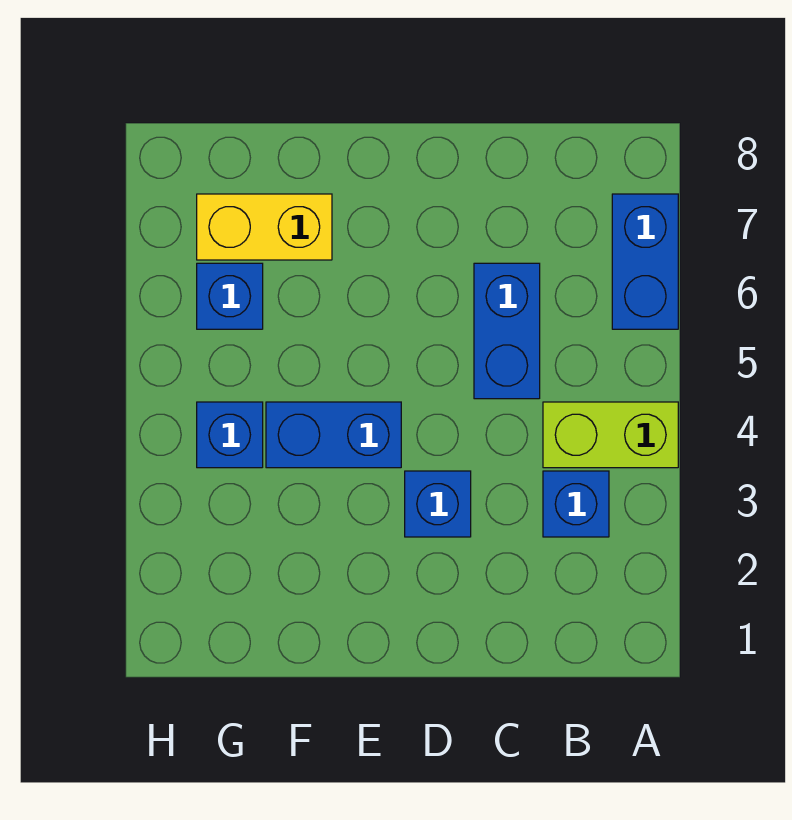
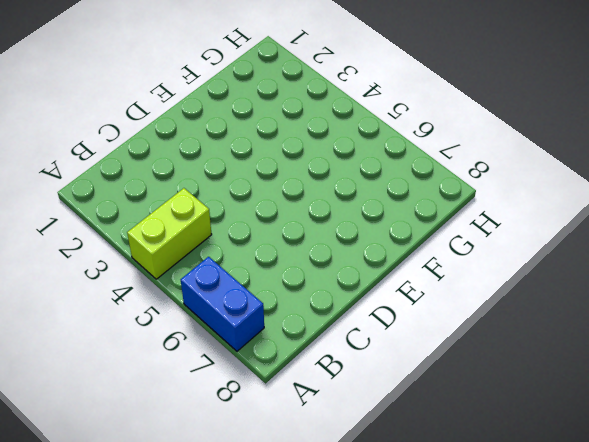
none -> blue brick B3 level 1
none -> blue brick C5:C6 level 1

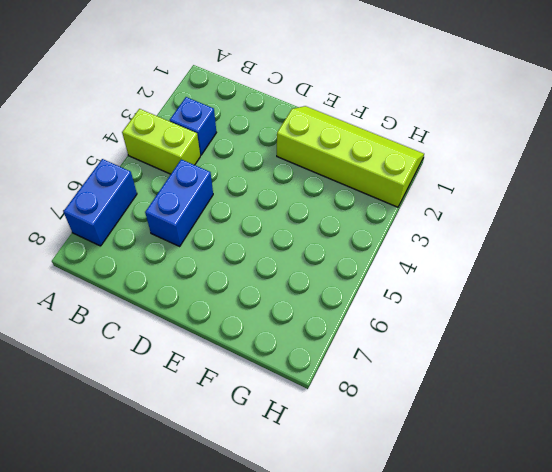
lime slope E1:H2 level 1 top 2 -> none
none -> blue brick D3 level 1
none -> blue brick E4:F4 level 1

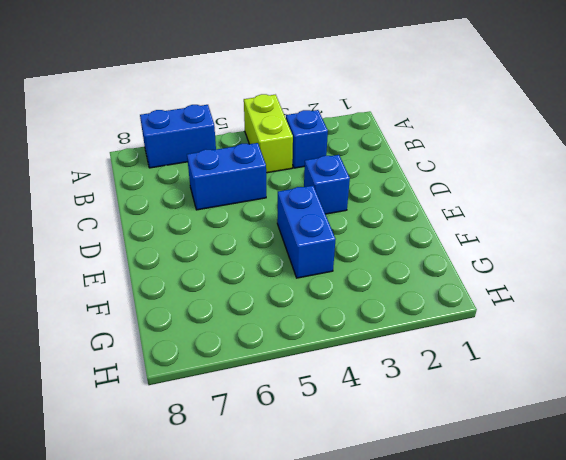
none -> yellow brick F7:G7 level 1
none -> blue brick G4 level 1

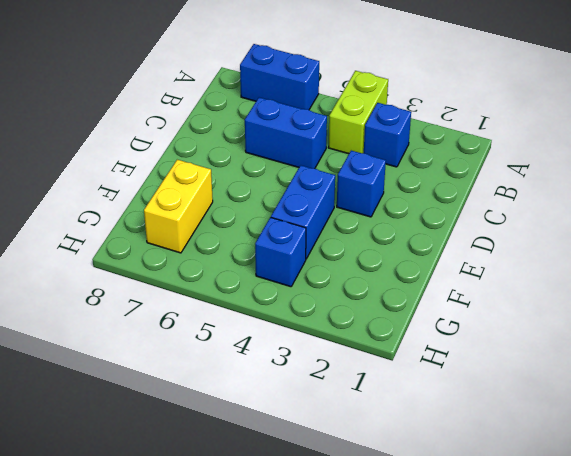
none -> blue brick G6 level 1

